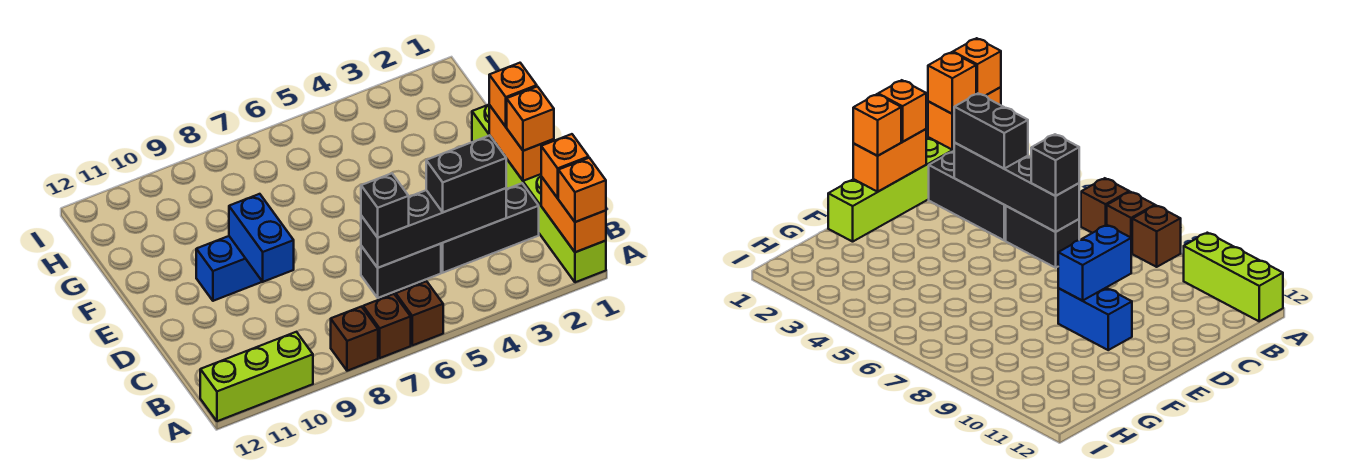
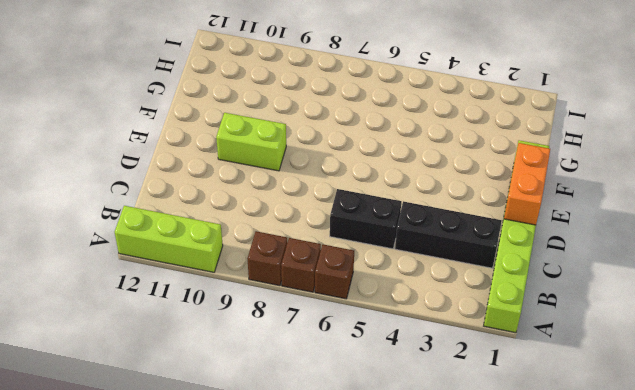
lime brick E9:E10 level 1 -> blue brick E9:E10 level 1
none -> orange brick A1:B1 level 2
none -> black brick C3:C6 level 2
none -> blue brick D9:E9 level 2

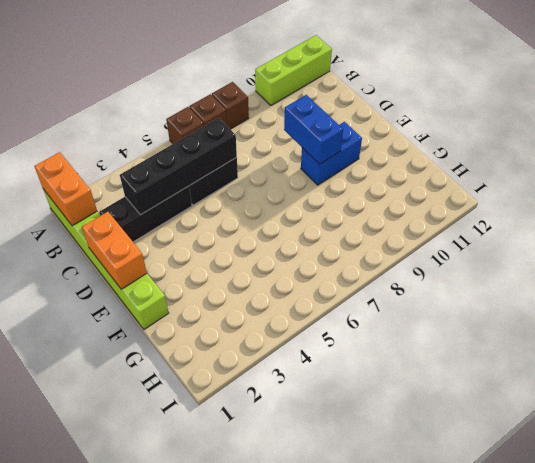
none -> orange brick A1 level 3
none -> orange brick B1 level 3
none -> black brick C3:C4 level 3

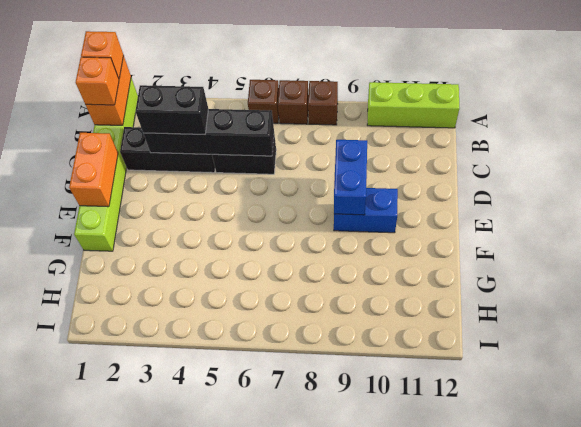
none -> black brick C6 level 3
none -> orange brick D1 level 3
none -> orange brick E1 level 3

